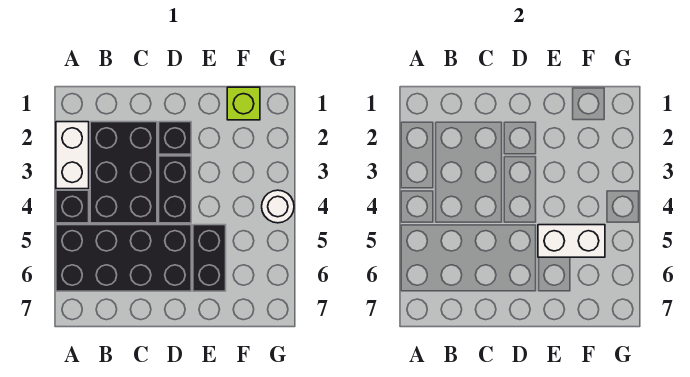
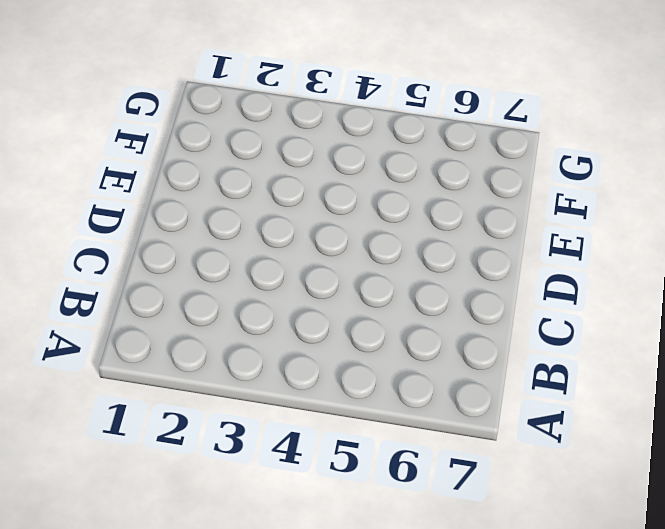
none -> white brick A2:A3 level 1
none -> black brick A4 level 1

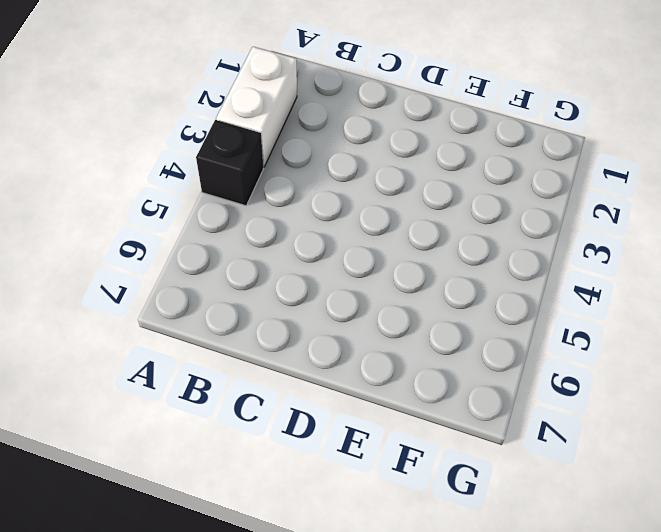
none -> black brick A5:D6 level 1
none -> black brick B2:C4 level 1

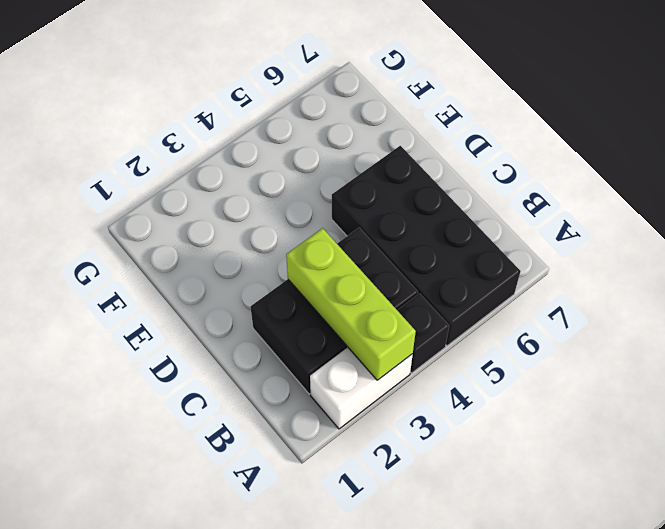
lime brick A3:C3 level 2 -> none
none -> black brick D2 level 1
none -> black brick D3:D4 level 1

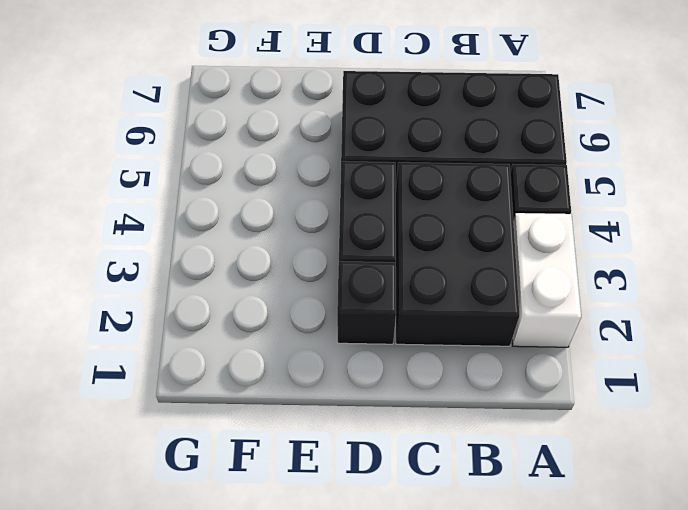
none -> black brick E5:E6 level 1
none -> lime brick F1 level 1

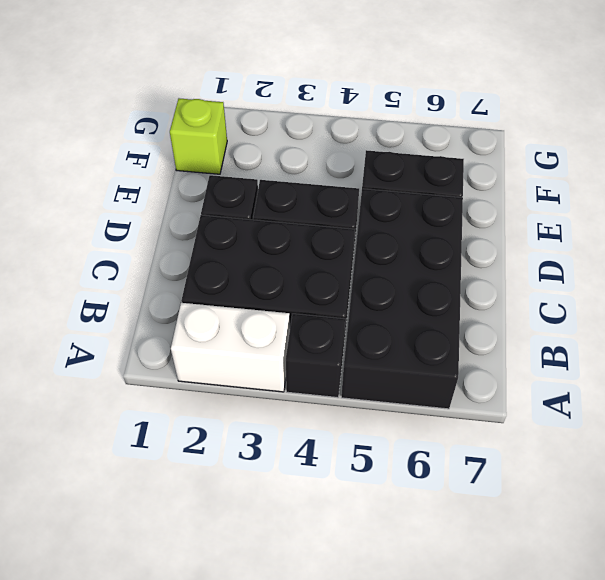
none -> white round brick G4 level 1
none -> white brick E5:F5 level 2

